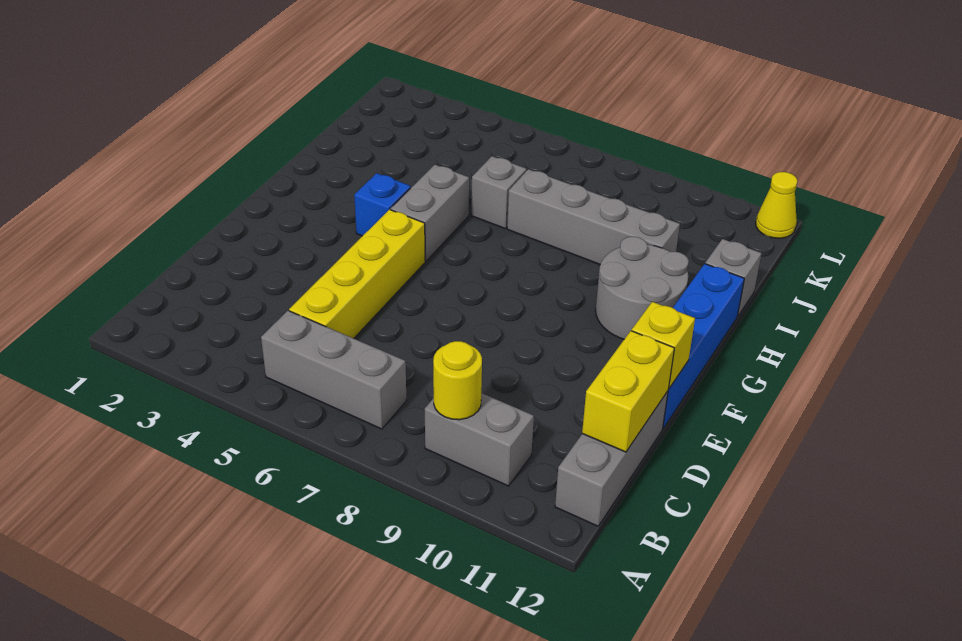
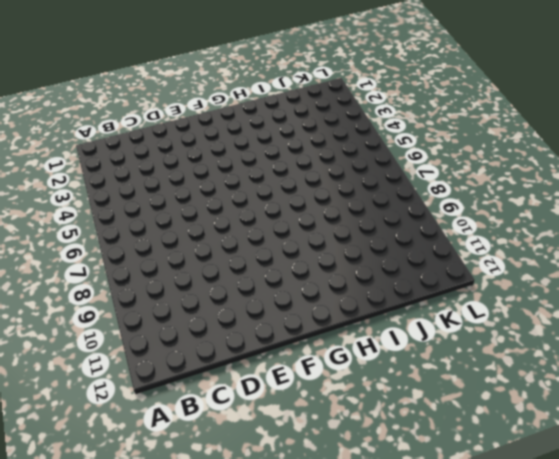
none -> grey brick B5:B7 level 1
none -> grey brick B9:B10 level 1
none -> grey brick B12:D12 level 1

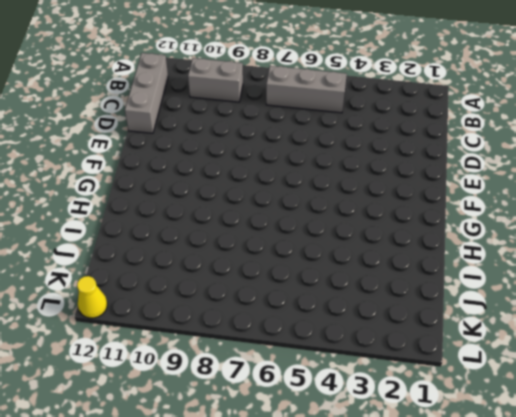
none -> yellow brick C5:F5 level 1
none -> blue brick E12:H12 level 1
none -> blue brick G4 level 1

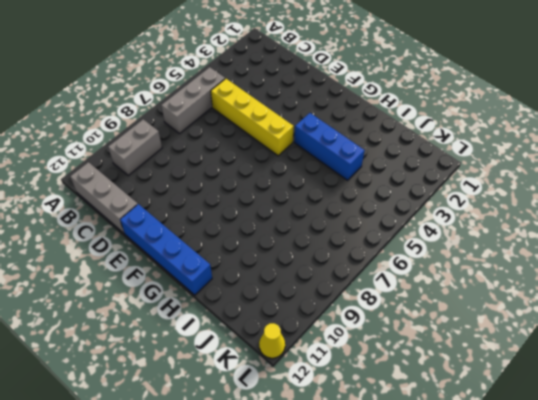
blue brick G4:I4 level 1 -> blue brick G4 level 1
none -> grey brick G5:H5 level 1
none -> grey round brick G10:H11 level 1
none -> grey brick I6 level 1

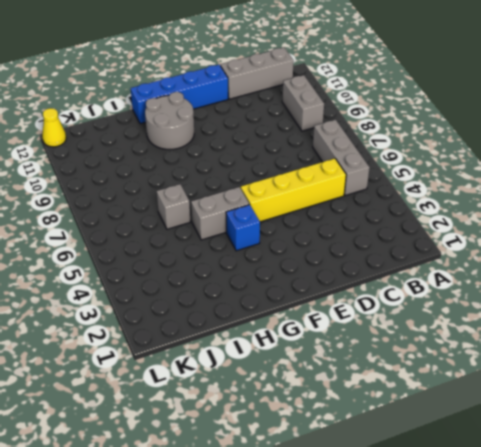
none -> grey brick I7:I10 level 1
none -> grey brick I12 level 1
none -> yellow round brick B9 level 2

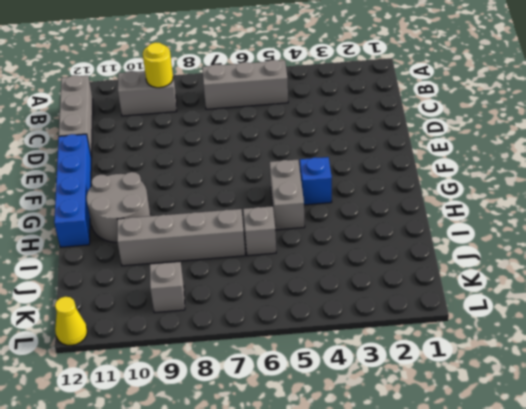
grey brick K9 level 1 -> grey brick I12 level 1
none -> yellow brick C5:F5 level 1
none -> yellow brick C12:D12 level 2
none -> yellow brick E12 level 2

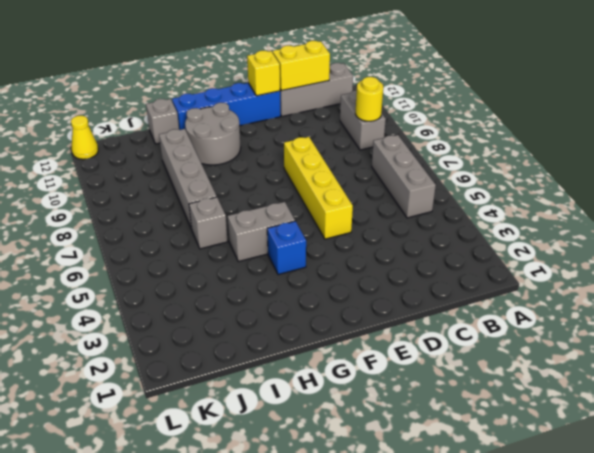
yellow brick E5:E8 level 1 -> yellow brick C5:F5 level 1

